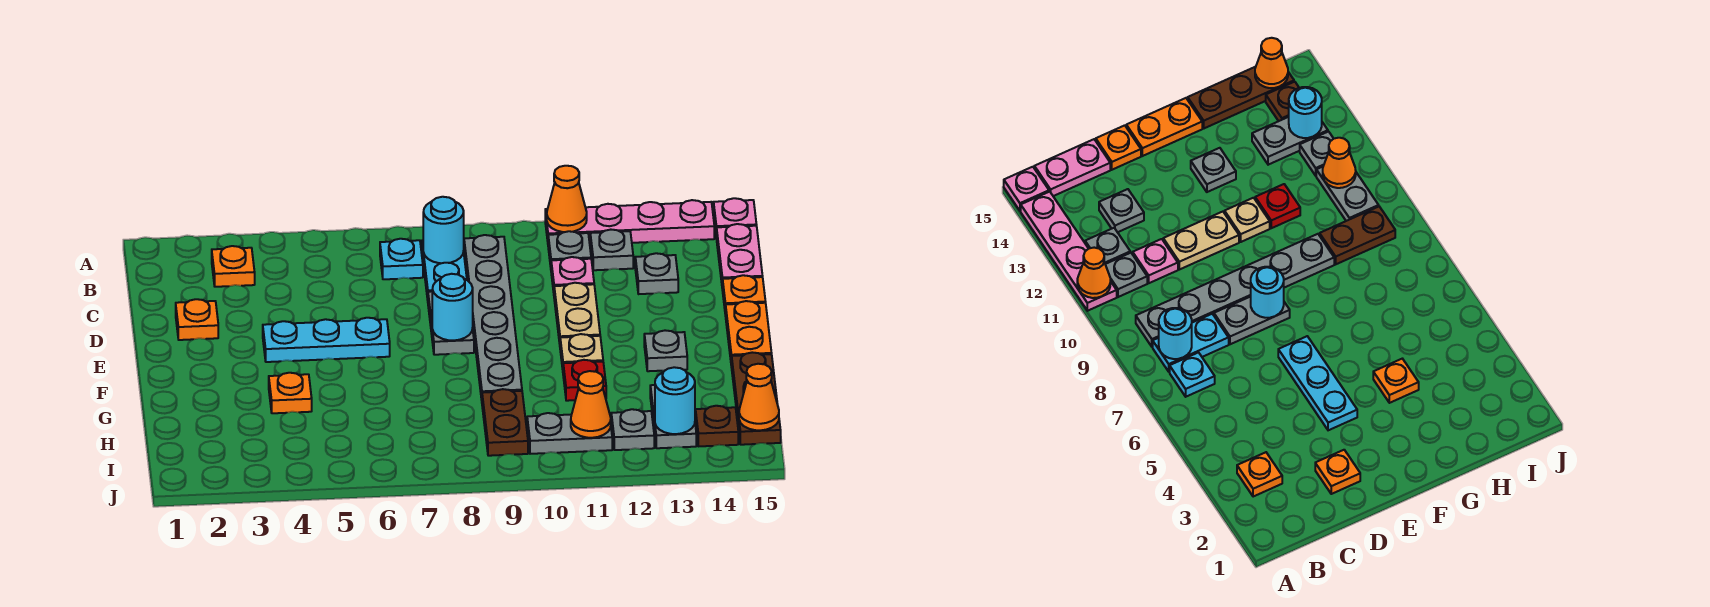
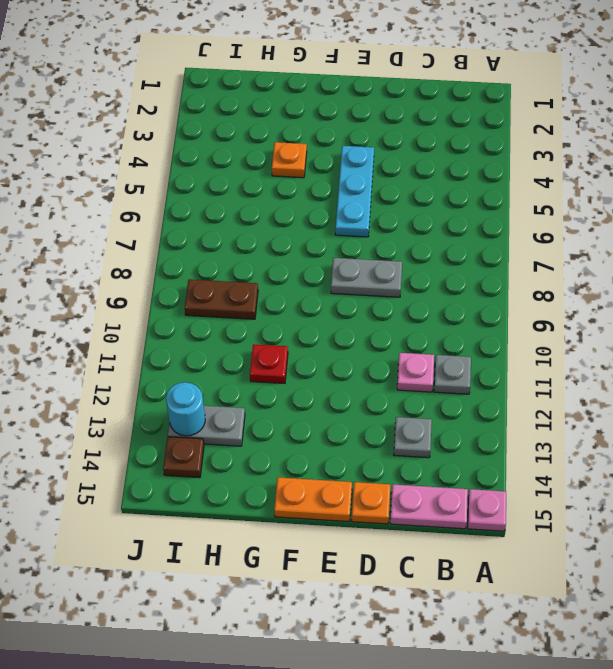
none -> pink plate A11:A14 level 1
none -> orange plate B3 level 1
none -> cyan plate B7 level 1
none -> cyan plate B8:C8 level 1

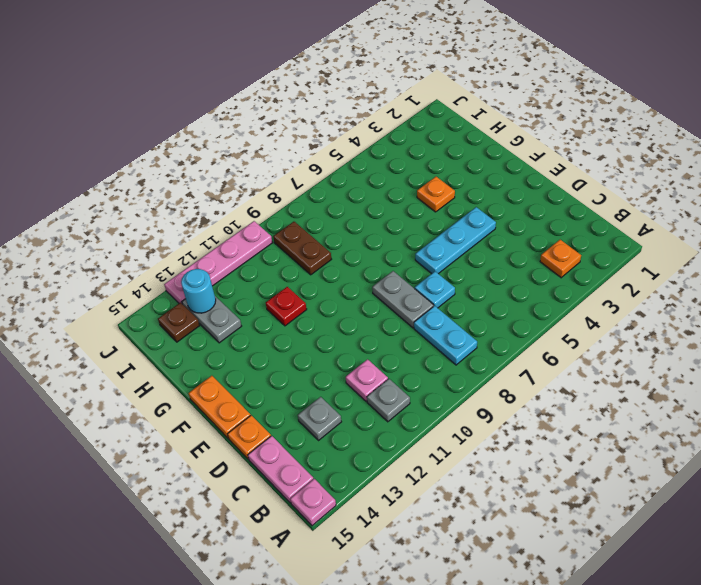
cyan plate D7 level 1 -> cyan plate B7 level 1
pink plate J10:J13 level 1 -> pink plate A11:A14 level 1
none -> grey plate B9:G9 level 1
none -> grey plate B12 level 1
none -> orange plate D2 level 1
none -> tan plate D11:E11 level 1

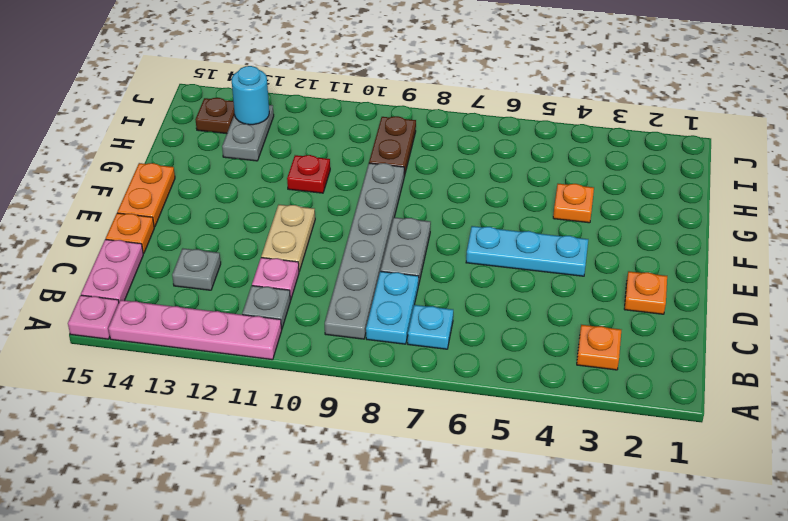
none -> grey plate B12 level 1
none -> tan plate F11 level 1
none -> grey plate F13 level 1
none -> brown plate G15:I15 level 1

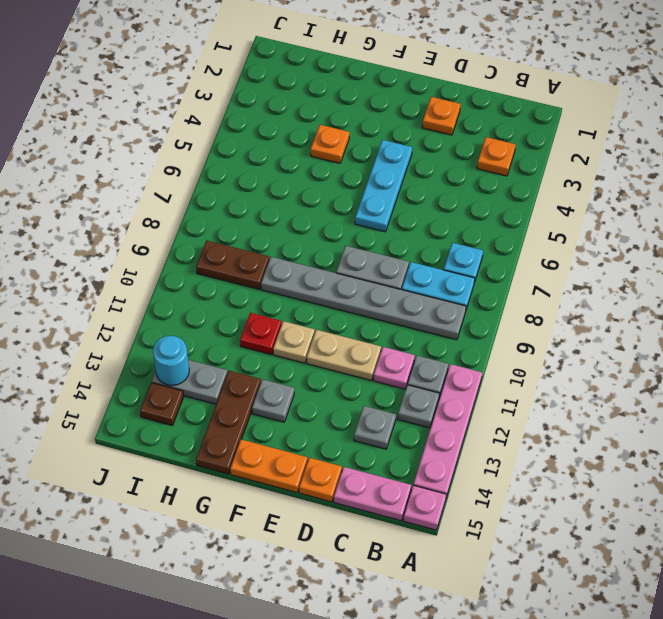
brown plate G13:G15 level 1 -> brown plate G15:I15 level 1
none -> grey plate I10:I11 level 1
none -> grey plate I12 level 1
none -> orange cone A11 level 2
none -> cyan round brick B8 level 2

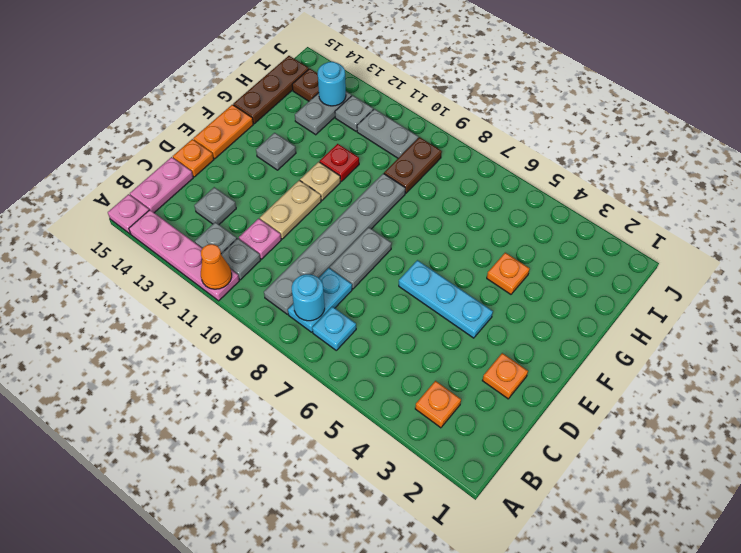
none -> cyan round brick E8 level 2
none -> orange cone I11 level 2
none -> orange cone I15 level 2

